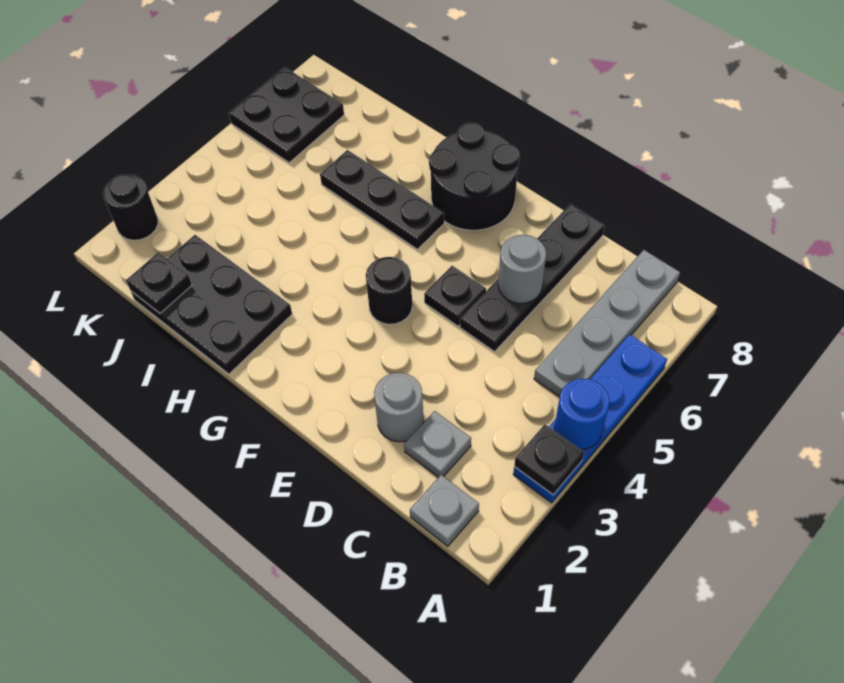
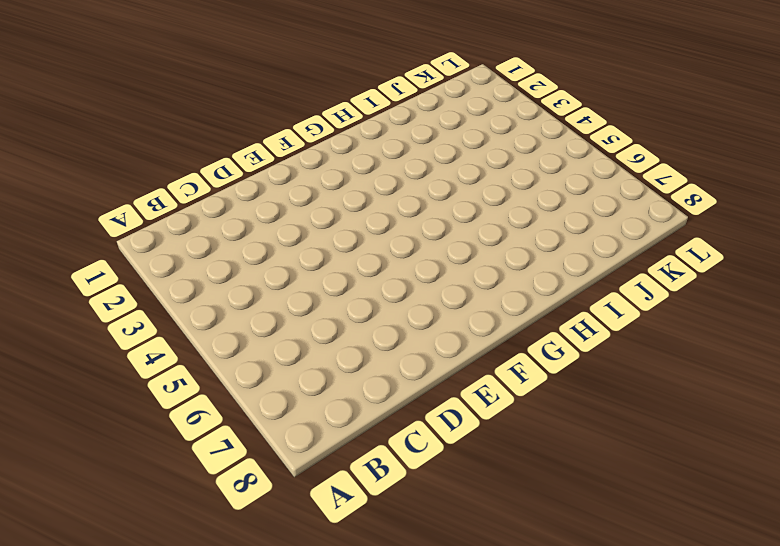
none -> blue plate A3:A6 level 1
none -> grey plate B1 level 1
none -> grey plate B5:B8 level 1

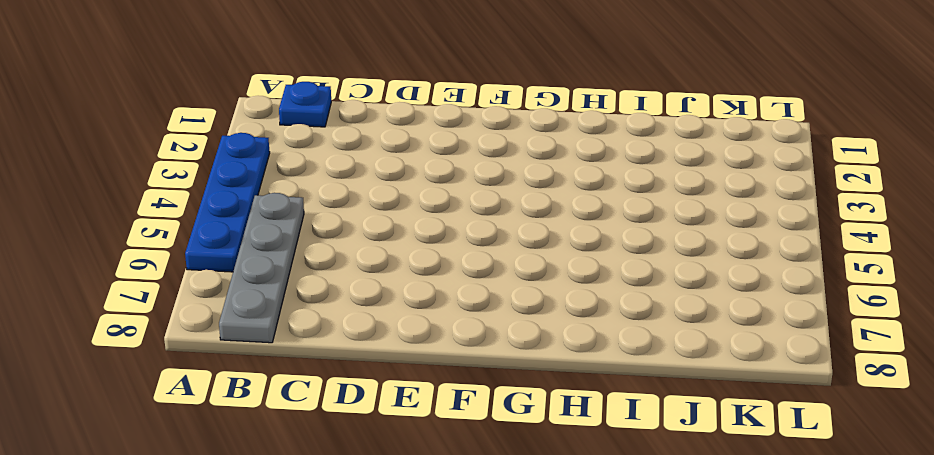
blue plate B1 level 1 -> grey plate B1 level 1
none -> grey plate C2 level 1
none -> grey round brick D2 level 1
none -> black plate D5:D8 level 1

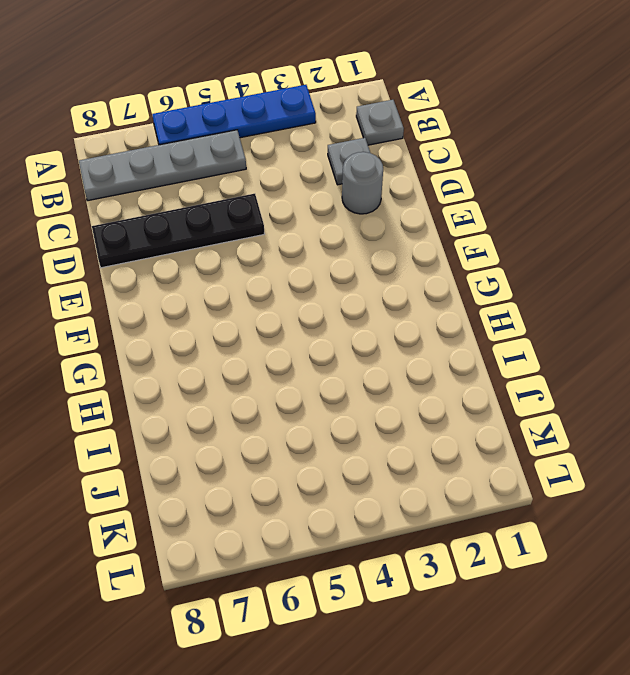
none -> black plate E5 level 1
none -> black round brick F4 level 1
none -> black round brick F7:G8 level 1

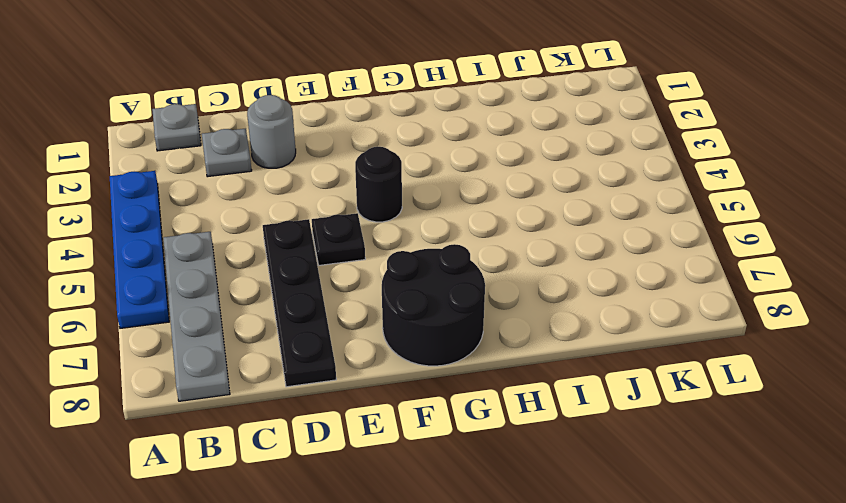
none -> black plate G6:I6 level 1
none -> black plate H1:J2 level 1
none -> black plate K6:L7 level 1

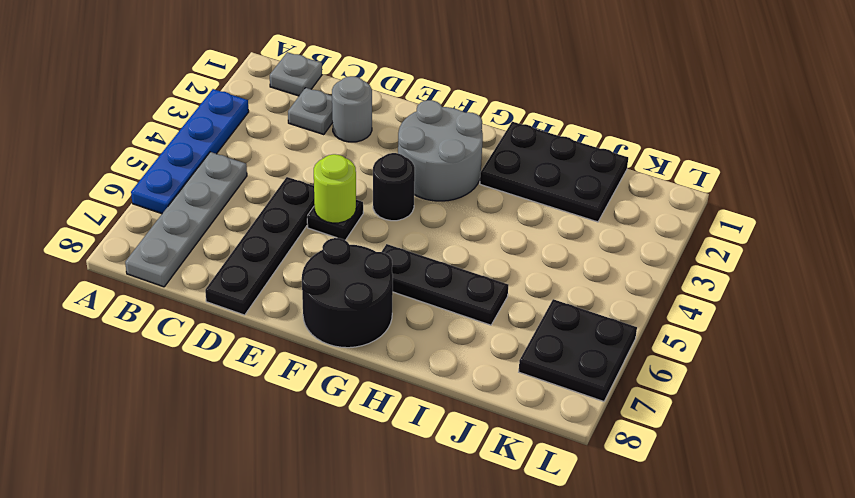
lime round brick E5 level 2 -> none
grey round brick F2:G3 level 1 -> none
none -> black round brick L2 level 1
none -> black plate A3 level 2
none -> blue round brick A4 level 2

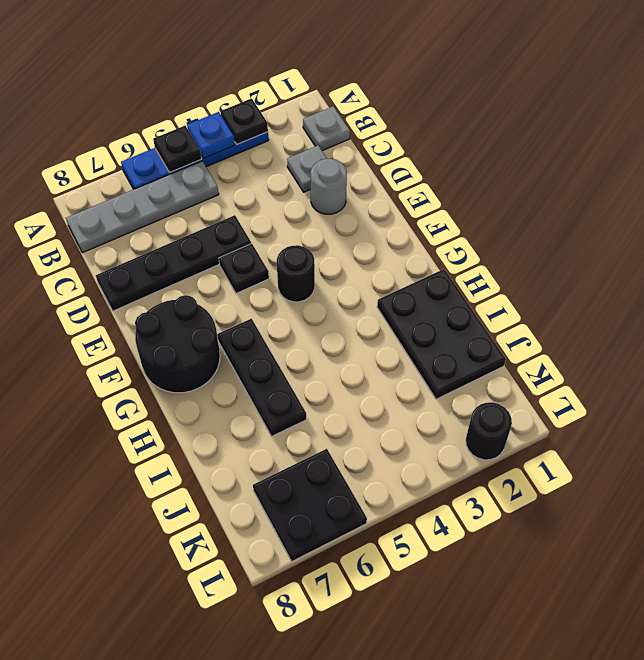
blue plate A4 level 2 -> blue round brick A4 level 2
black plate A5 level 2 -> black plate J1 level 2
none -> grey round brick D6 level 2

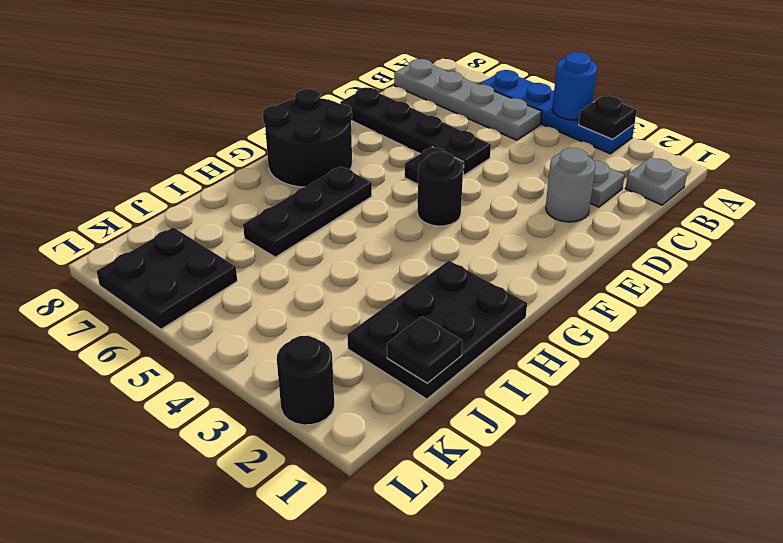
none -> grey round brick D6 level 2

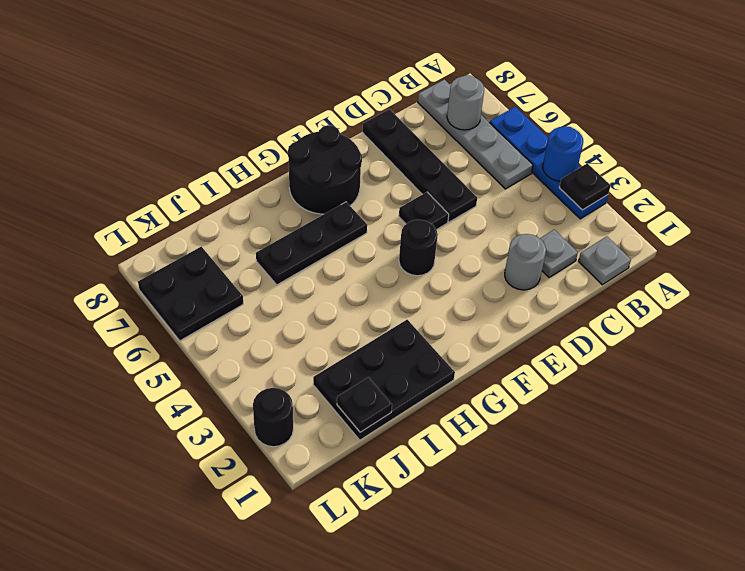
grey round brick B7 level 2 -> grey round brick D6 level 2

